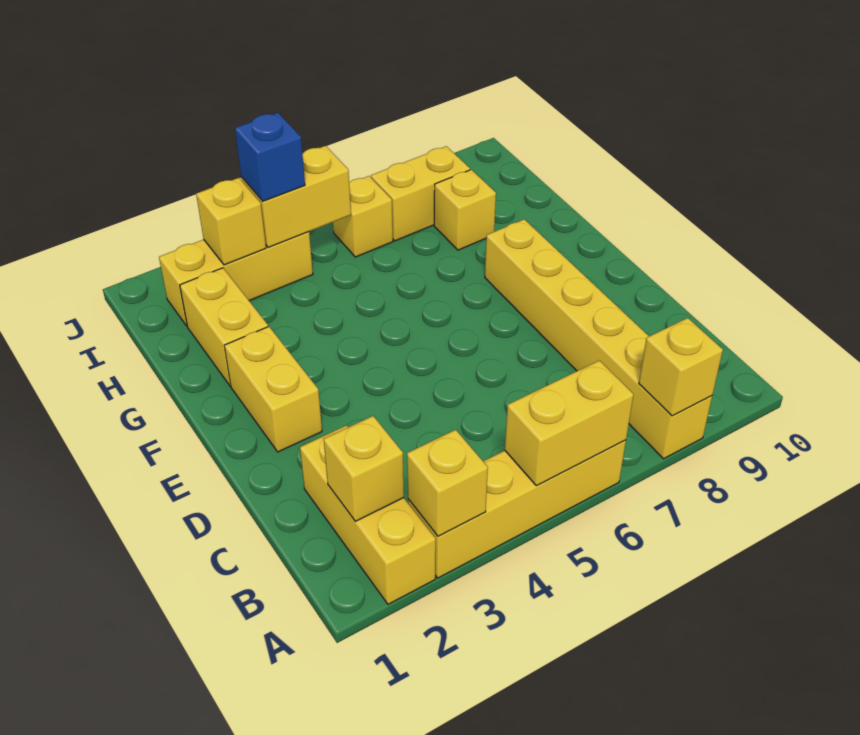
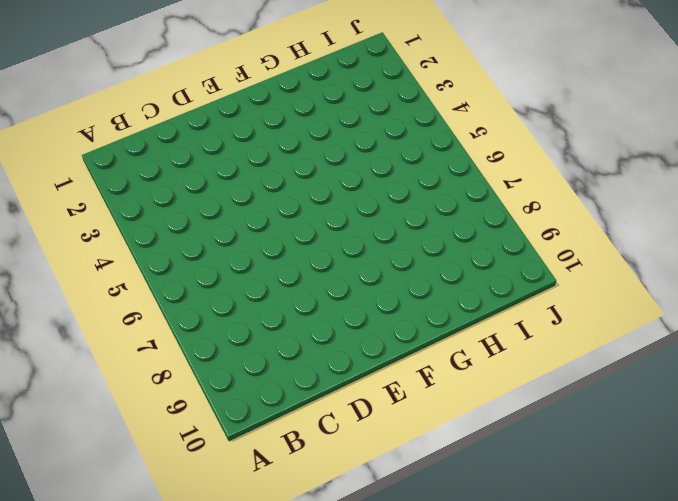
none -> yellow brick A2:C2 level 1
none -> yellow brick A3:A6 level 1
none -> yellow brick A8:F8 level 1

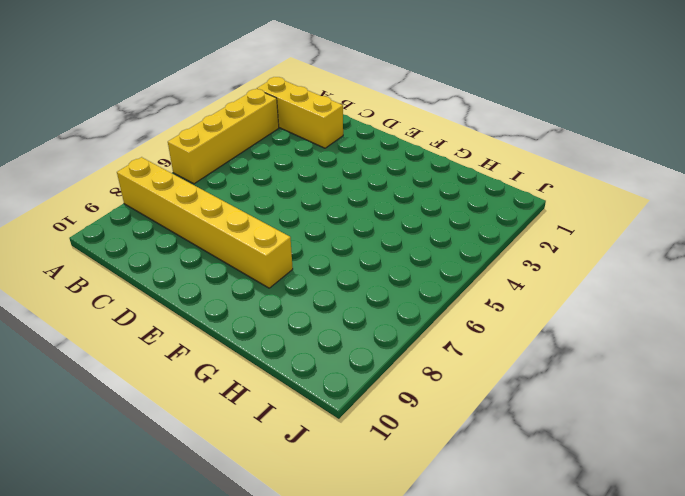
none -> yellow brick E2:F2 level 1
none -> yellow brick G2:H2 level 1
none -> yellow brick H8 level 1

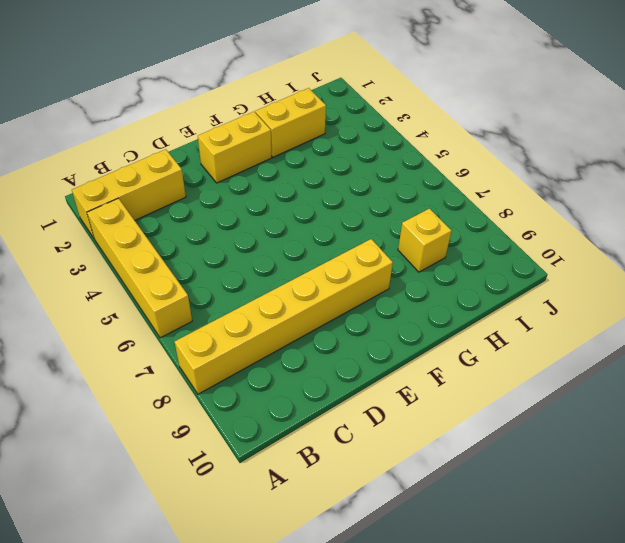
none -> yellow brick I2:I4 level 1
none -> yellow brick I6 level 1
none -> yellow brick I7:I8 level 1

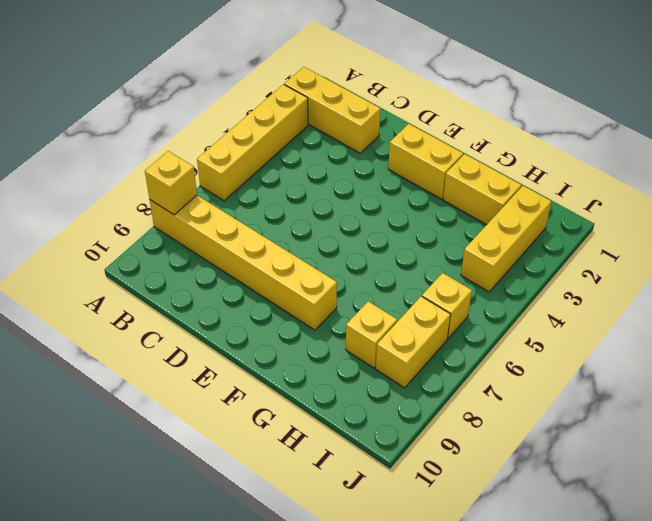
none -> yellow brick A3 level 2
none -> yellow brick A5:A6 level 2
none -> yellow brick B2 level 2

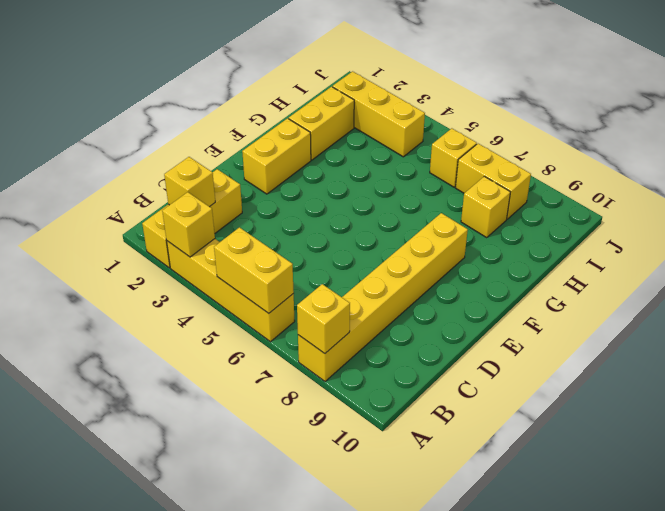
none -> yellow brick I3 level 2
none -> yellow brick I4:I5 level 2
none -> blue brick I4 level 3

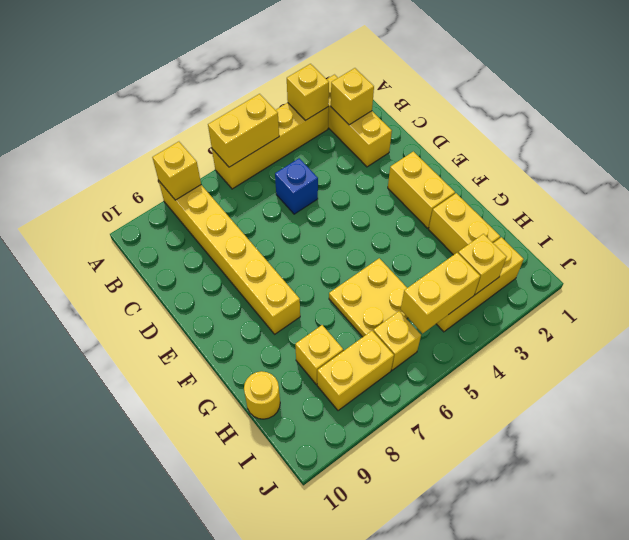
blue brick C5 level 1 -> blue brick I4 level 3
yellow plate G5:H6 level 1 -> none
yellow round brick H10 level 1 -> none

